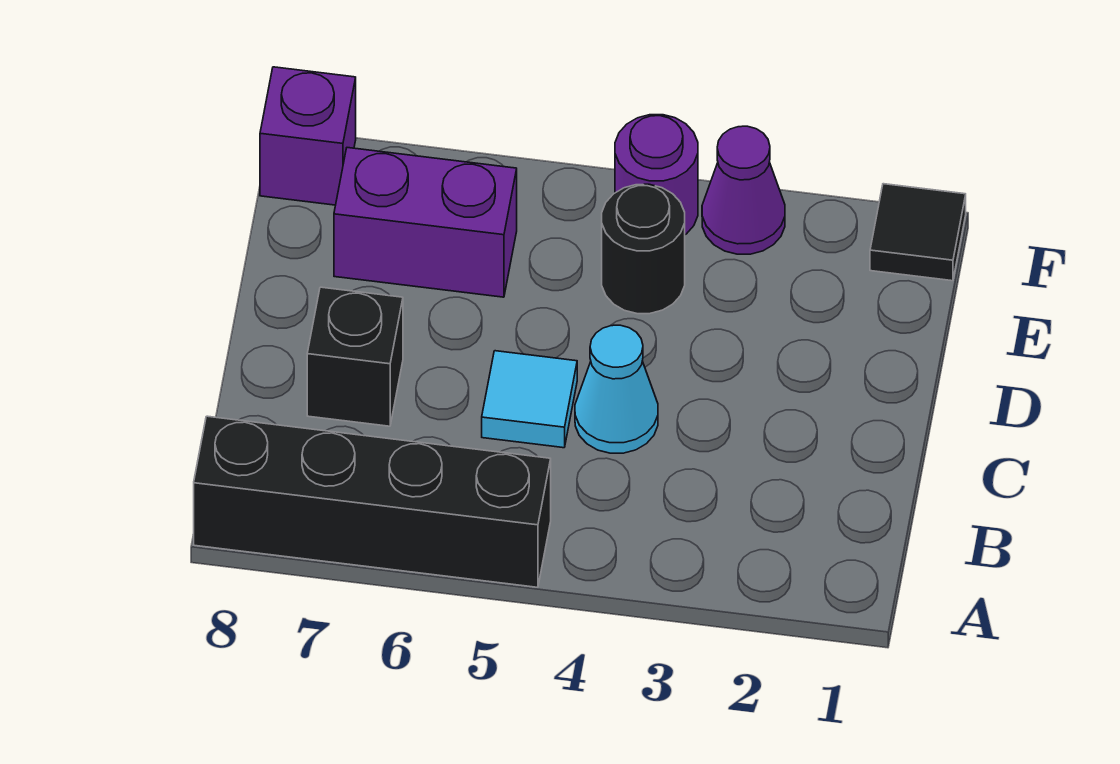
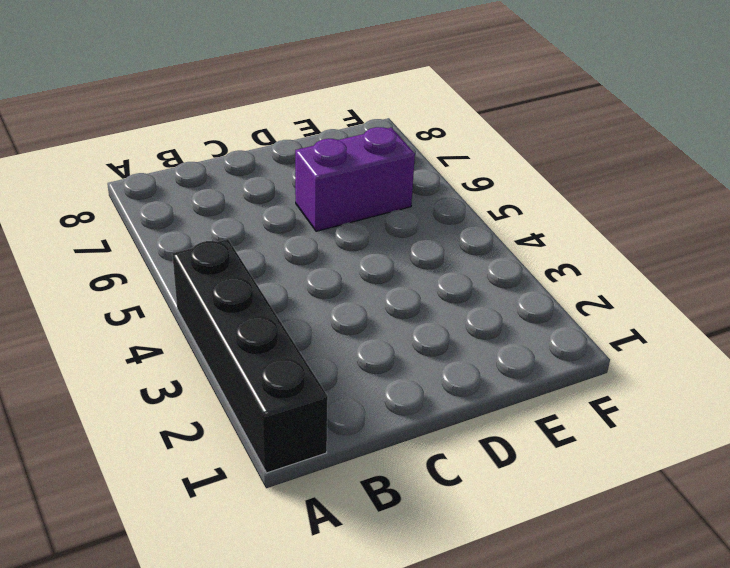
black brick A1:A4 level 1 -> black brick A5:A8 level 1
purple brick D6:E6 level 1 -> purple brick E6:E7 level 1
none -> cyan cone C4 level 1
none -> cyan tile C5 level 1

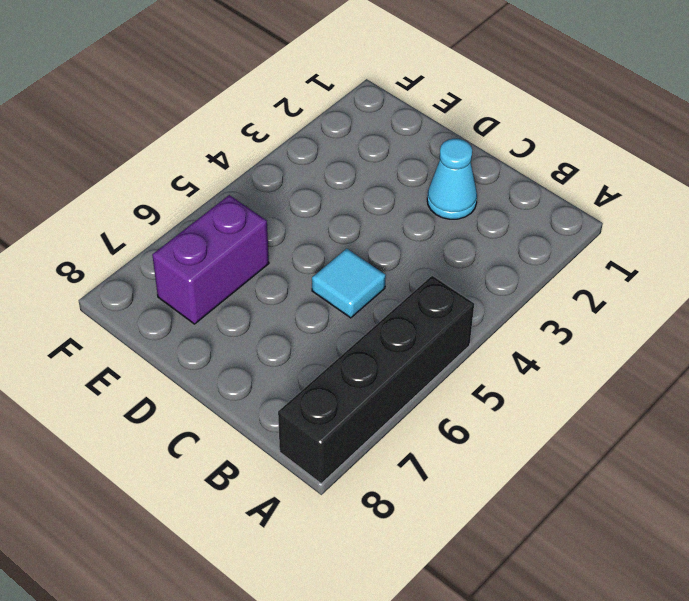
cyan cone C2 level 1 -> cyan cone C4 level 1
none -> black brick C7 level 1
none -> black round brick E4 level 1

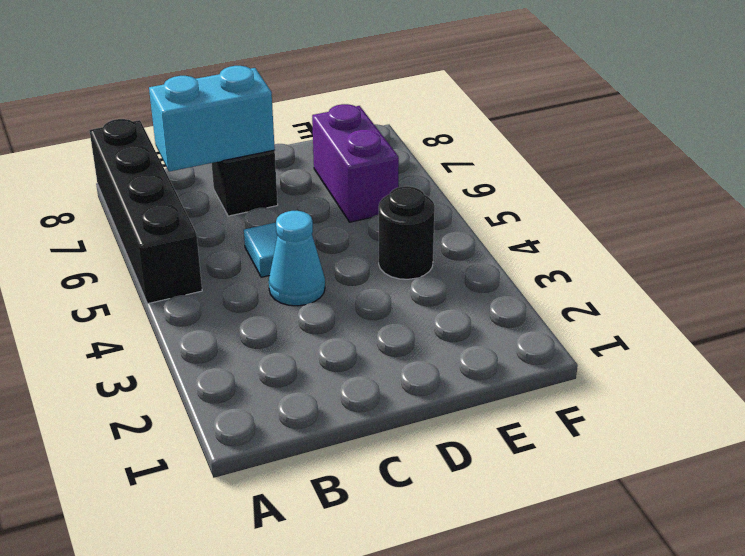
cyan brick B7:C7 level 2 -> none
none -> black tile F1 level 1
none -> purple cone F3 level 1

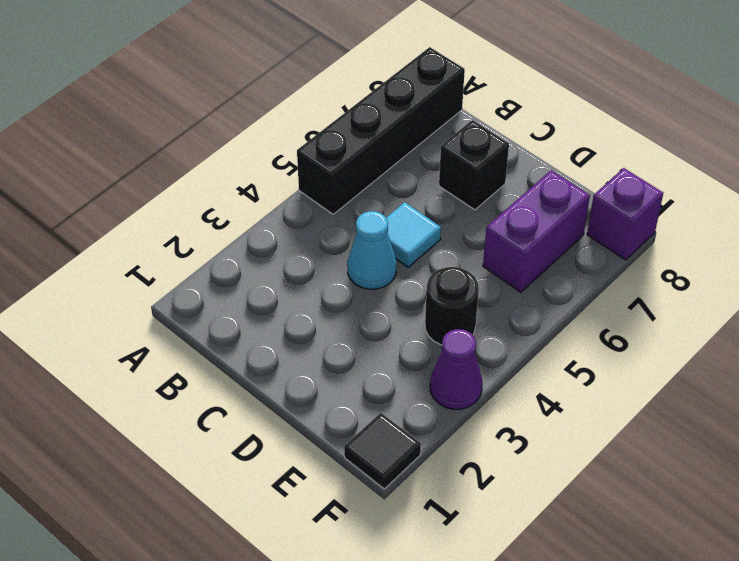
none -> purple round brick F4 level 1

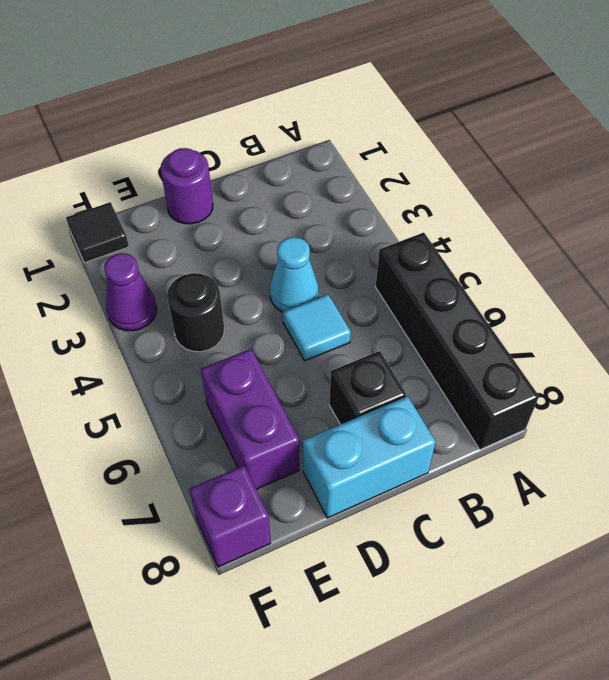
cyan brick C8:D8 level 1 -> none
purple round brick D1 level 1 -> purple round brick F4 level 1

